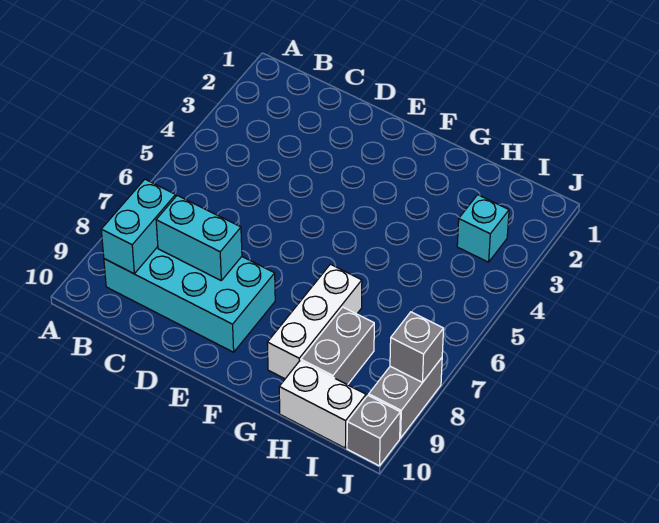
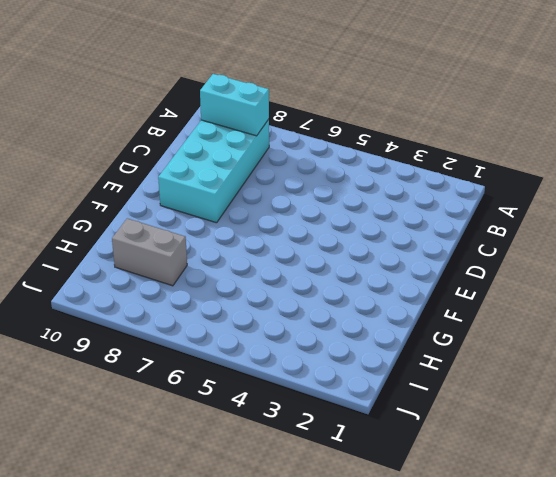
none -> white brick G7:G9 level 1
none -> white brick H10:I10 level 1

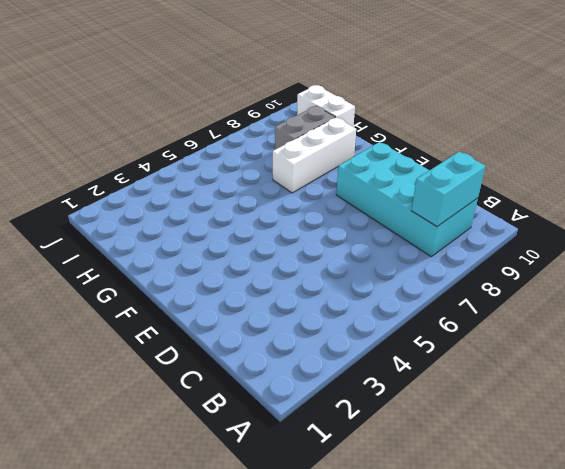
none -> cyan brick I3 level 1
none -> grey brick J8:J9 level 1

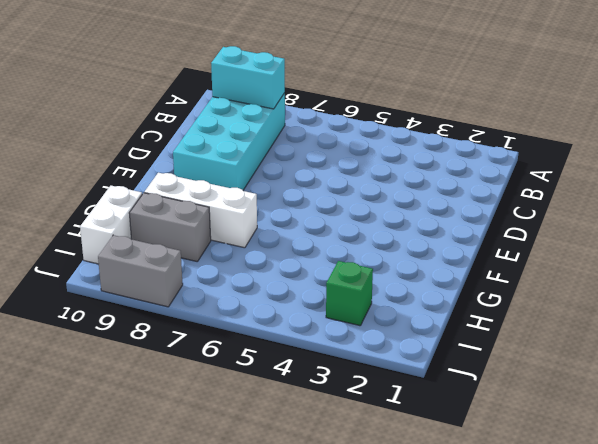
green brick I3 level 1 -> cyan brick I3 level 1
none -> grey brick J10 level 1
none -> cyan brick C8:D8 level 2

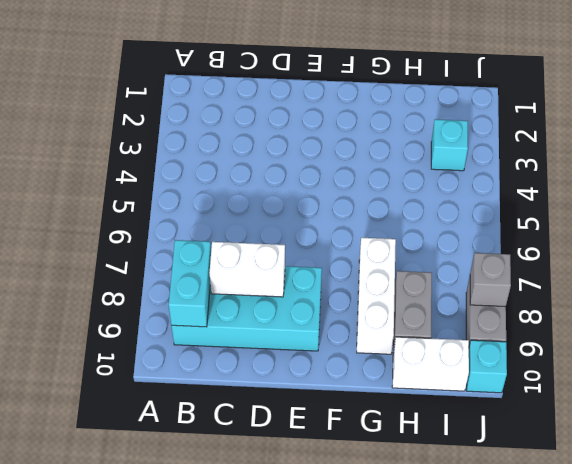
white brick C8:D8 level 2 -> cyan brick C8:D8 level 2
cyan brick J10 level 1 -> grey brick J10 level 1

